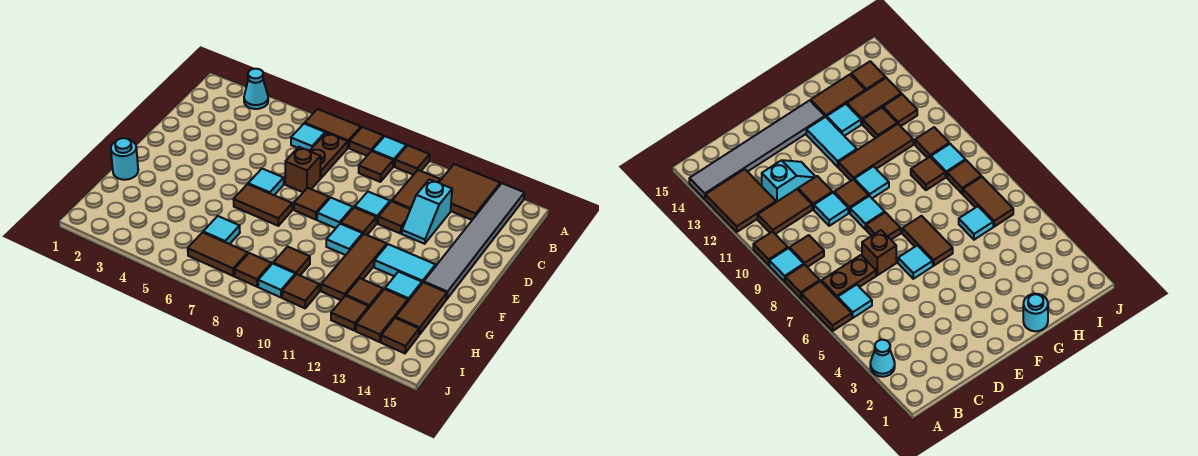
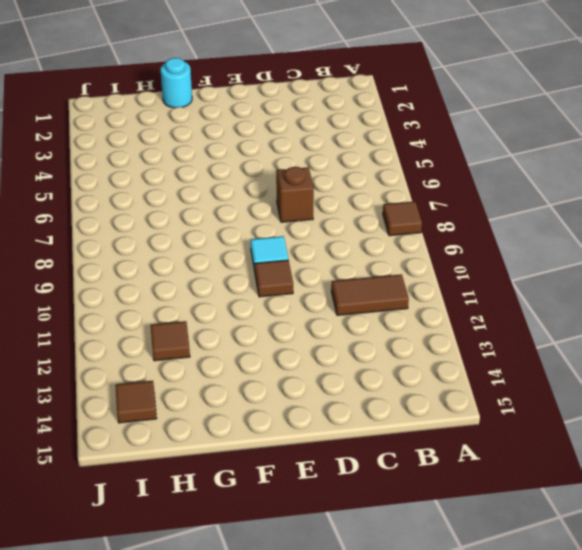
none -> cyan cone A3 level 1
none -> brown tile A6:A7 level 1
none -> cyan tile A9 level 1
none -> brown tile A10 level 1

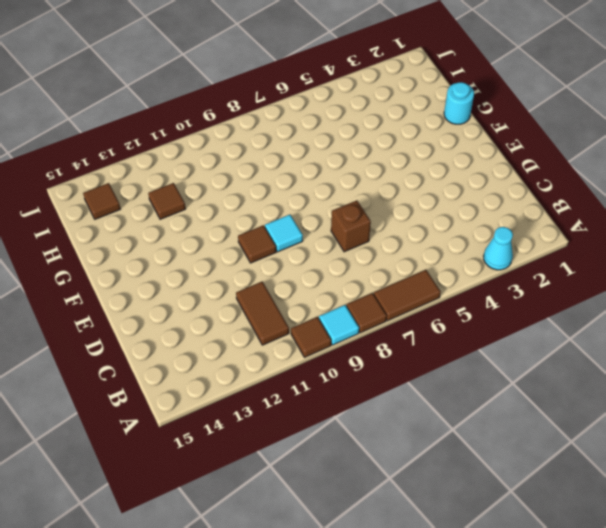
none -> brown tile A12:B13 level 1
none -> grey tile A14:F14 level 1
none -> cyan tile B6 level 1
none -> brown plate B7:C7 level 1

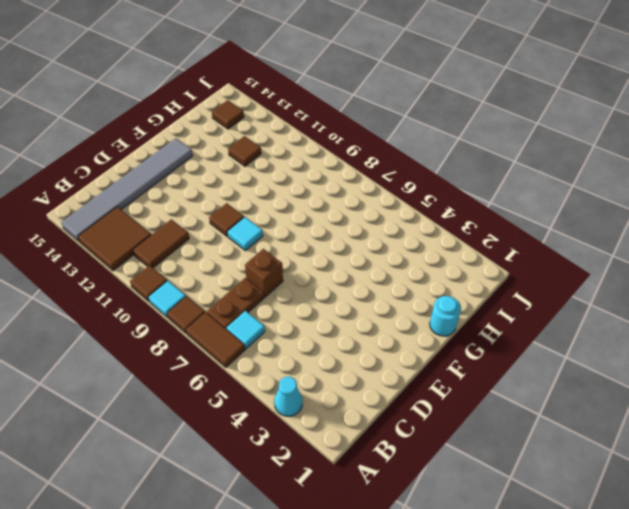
none -> brown tile B9 level 1
none -> cyan slope C12:D12 level 1 top C
none -> cyan tile D10 level 1
none -> brown tile D11 level 1

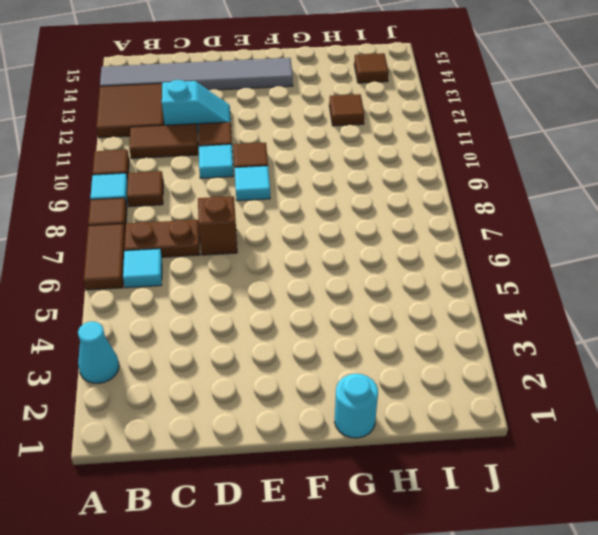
none -> cyan tile E6 level 1
none -> brown tile E8 level 1
none -> brown tile F6:F7 level 1
none -> cyan tile F10 level 1

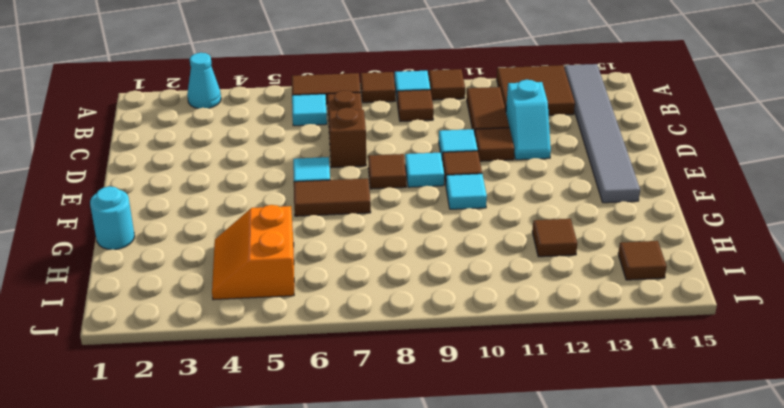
orange slope H4:I5 level 1 top 5 -> none
none -> brown tile F11:H11 level 1
none -> cyan tile F12:F13 level 1
none -> cyan tile G13 level 1
none -> brown tile G14:H14 level 1

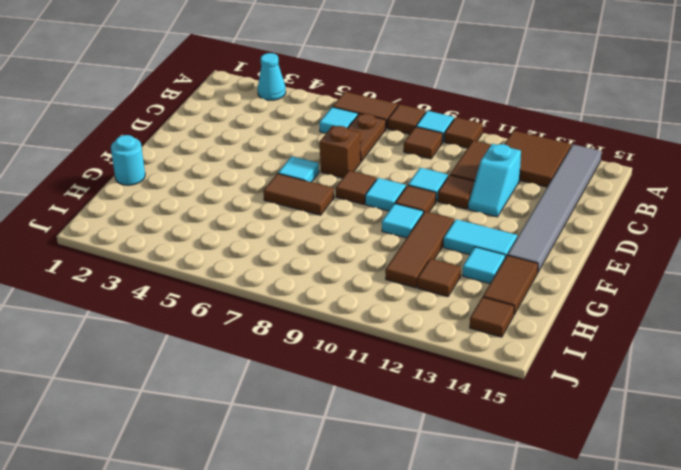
none -> cyan tile H6 level 1
none -> brown tile H9 level 1
none -> brown tile H13:I13 level 1
none -> brown tile I6:I7 level 1

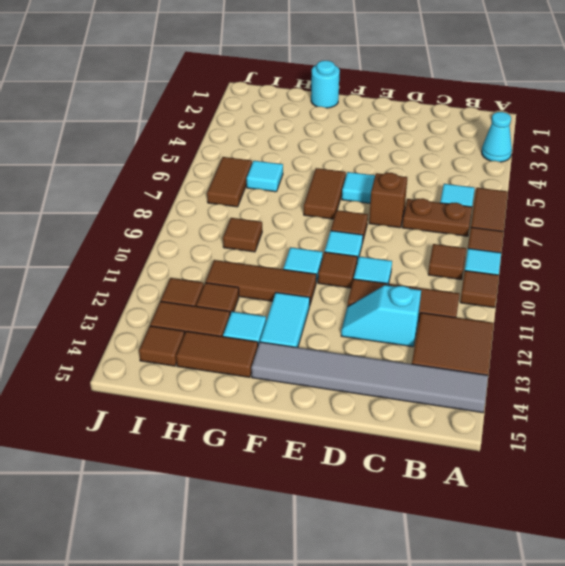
none -> brown tile I8 level 1
none -> cyan tile I9 level 1
none -> brown tile I10 level 1

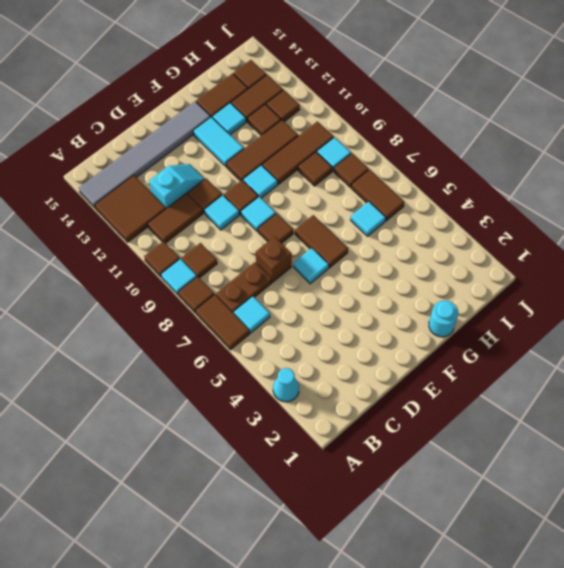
brown tile G10:I10 level 1 -> brown tile I10 level 1

